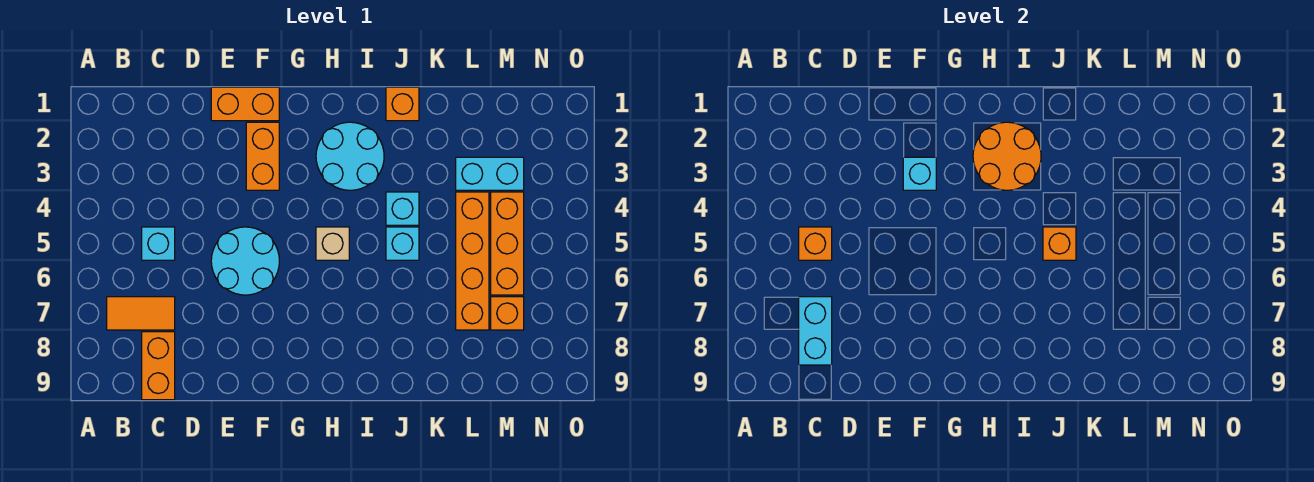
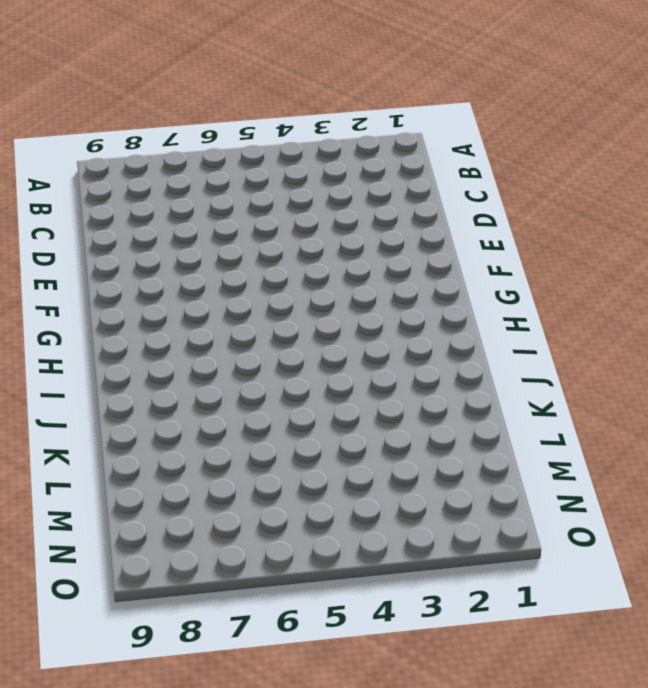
none -> orange tile B7:C7 level 1
none -> cyan brick C5 level 1
none -> orange brick C8:C9 level 1

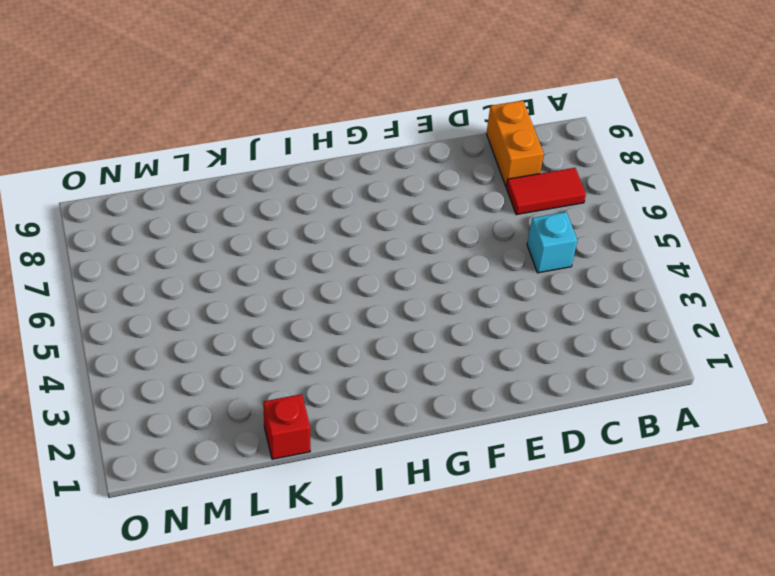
red tile B7:C7 level 1 -> orange tile B7:C7 level 1
red brick K1 level 1 -> none
none -> orange brick E1:F1 level 1
none -> cyan round brick E5:F6 level 1
none -> orange brick F2:F3 level 1

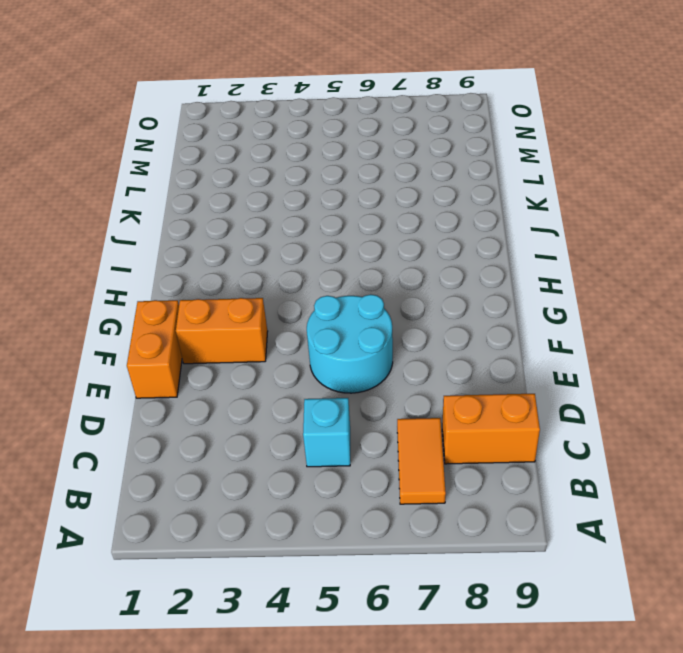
none -> cyan round brick H2:I3 level 1
none -> tan brick H5 level 1
none -> orange brick J1 level 1

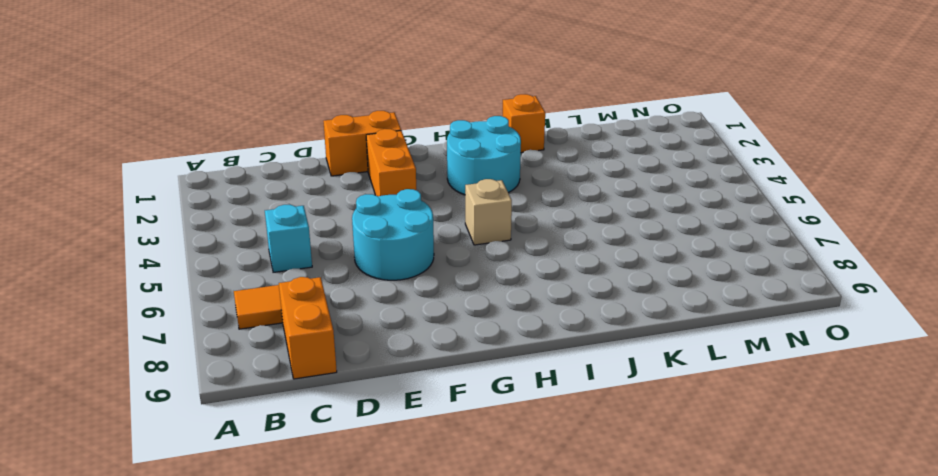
none -> cyan brick J4 level 1
none -> cyan brick J5 level 1
none -> cyan brick L3:M3 level 1

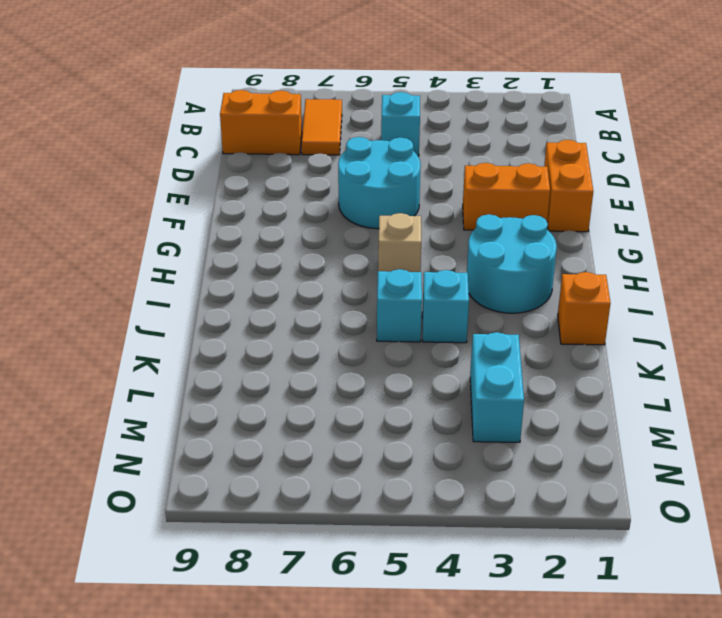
none -> orange brick L4:L7 level 1
none -> orange brick M4:M6 level 1
none -> orange brick M7 level 1

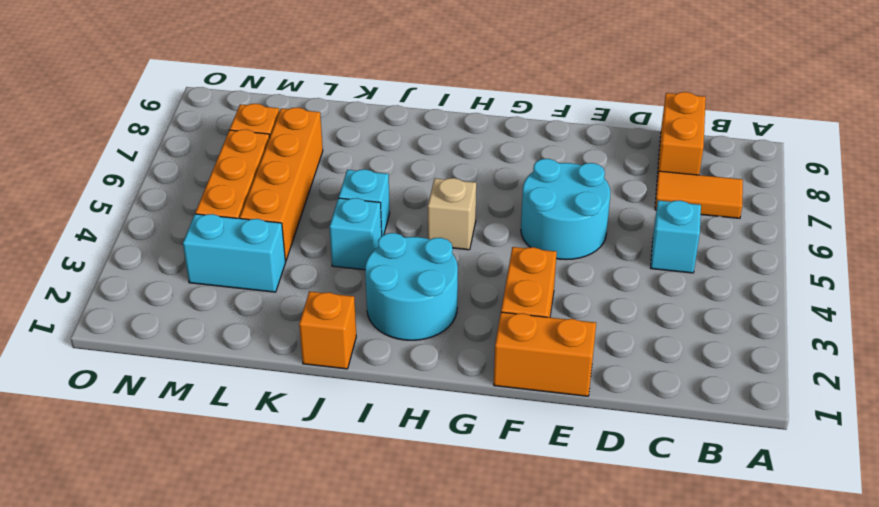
none -> orange brick C5 level 2
none -> cyan brick C7:C8 level 2
none -> cyan brick F3 level 2

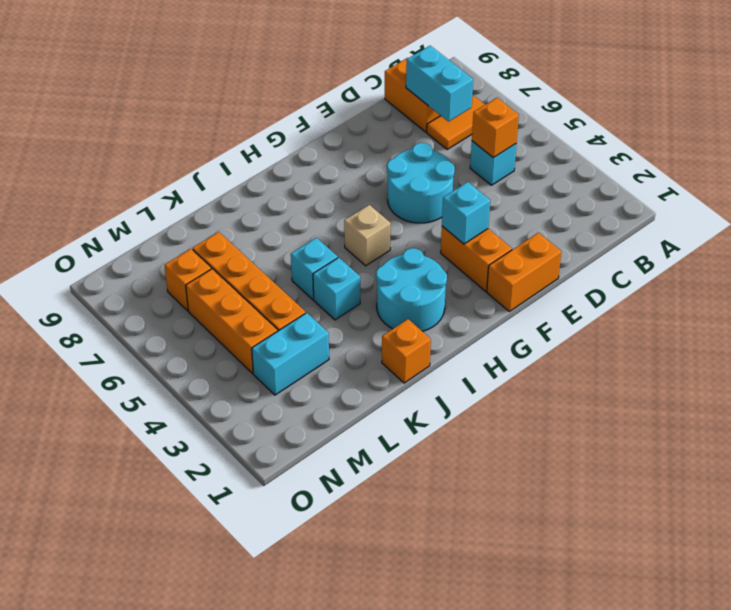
none -> orange round brick H2:I3 level 2
none -> orange brick J5 level 2

